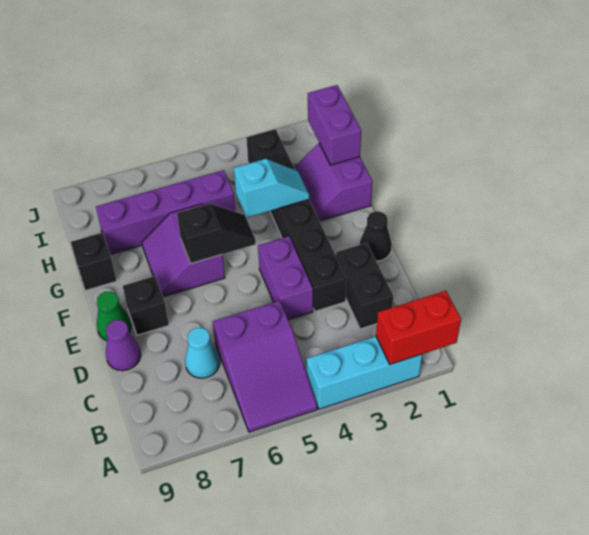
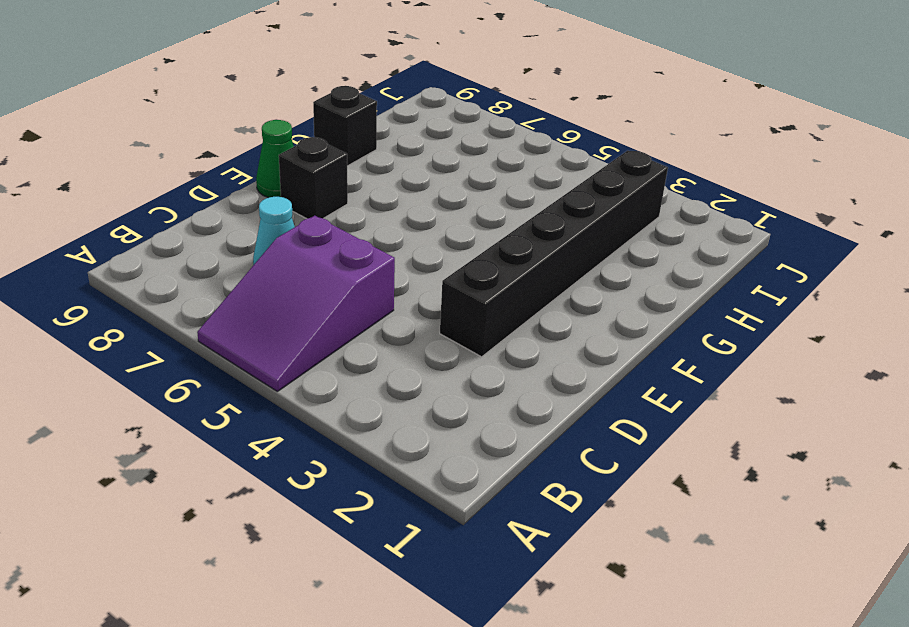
none -> cyan brick A2:A4 level 1
none -> black brick C2:D2 level 1
none -> purple brick D4:E4 level 1

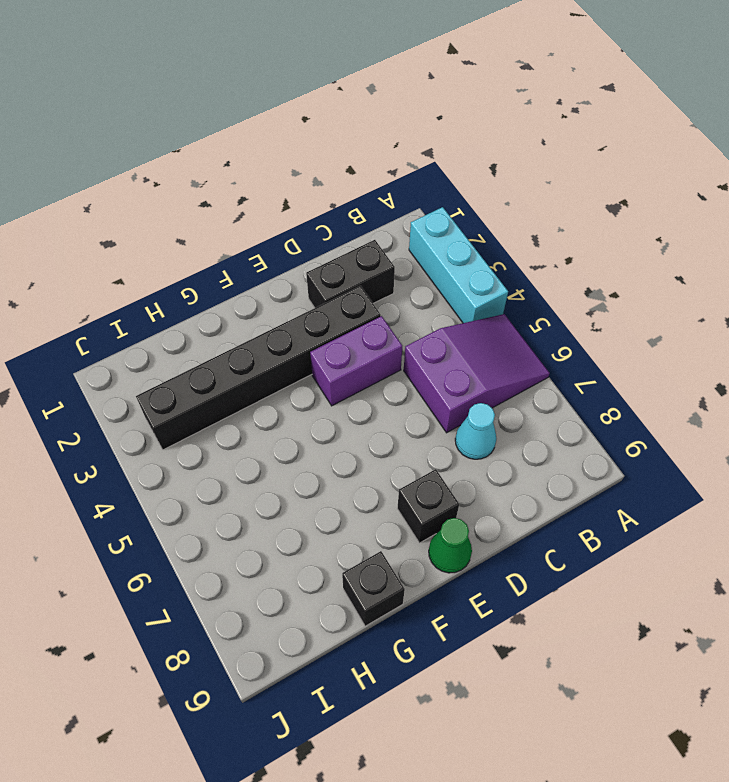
none -> purple cone D9 level 1
none -> black cone E1 level 1
none -> purple slope F6:G7 level 1 top 6

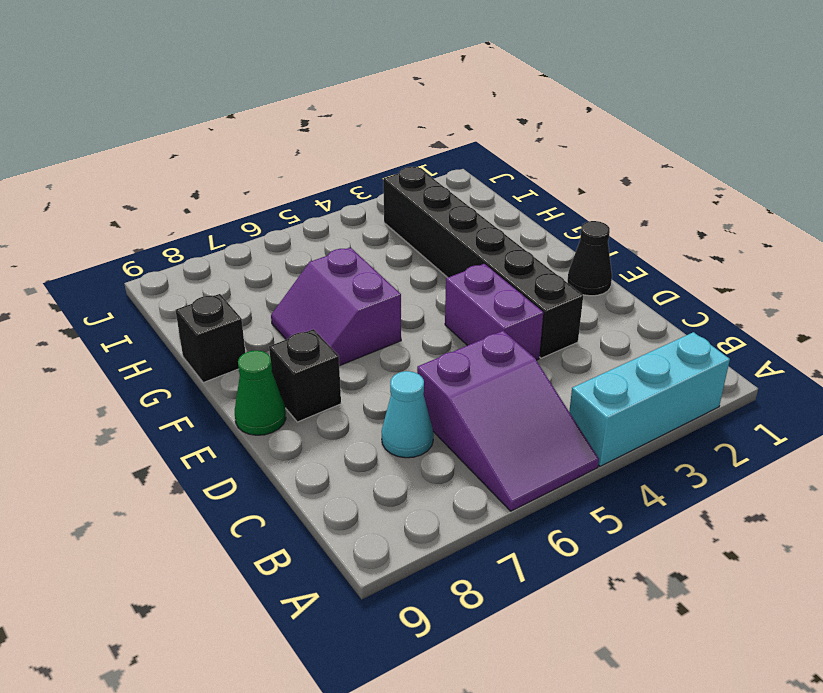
none -> black brick C2:D2 level 1
none -> purple cone D9 level 1
none -> purple slope G1:H2 level 1 top 1

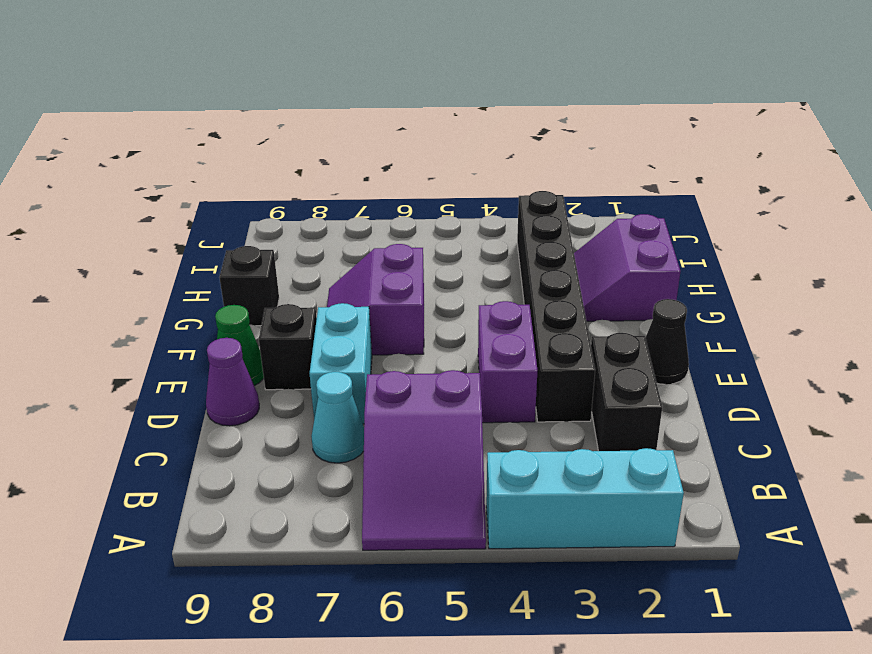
cyan brick D7:E7 level 1 -> none
none -> purple brick H5:H8 level 1
none -> red brick A1:A2 level 2
none -> black slope F5:F6 level 2 top 6

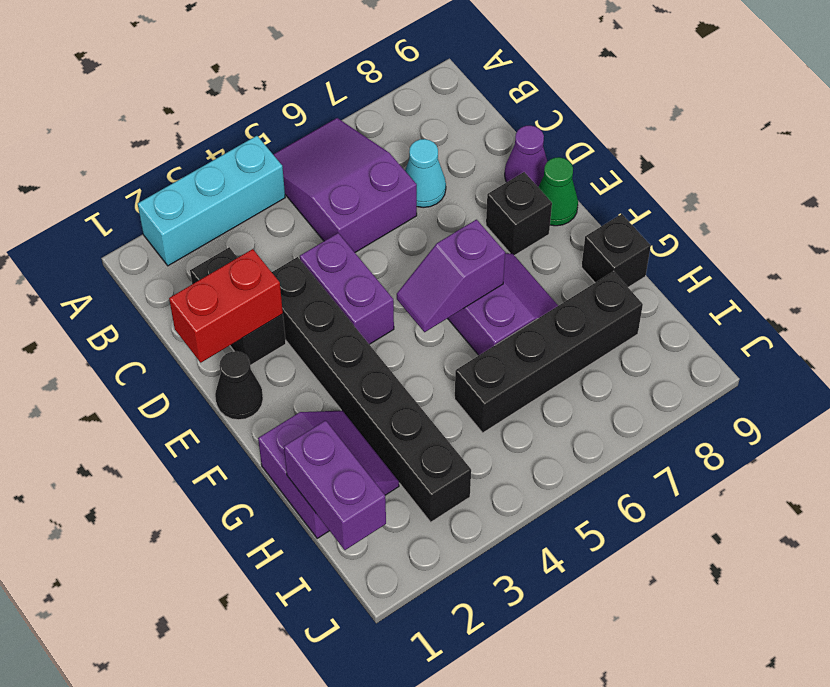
red brick D1:D2 level 2 -> red brick A1:A2 level 2
purple slope F5:F6 level 2 top 6 -> black slope F5:F6 level 2 top 6
black brick H5:H8 level 1 -> purple brick H5:H8 level 1
none -> cyan slope G3:G4 level 2 top 4

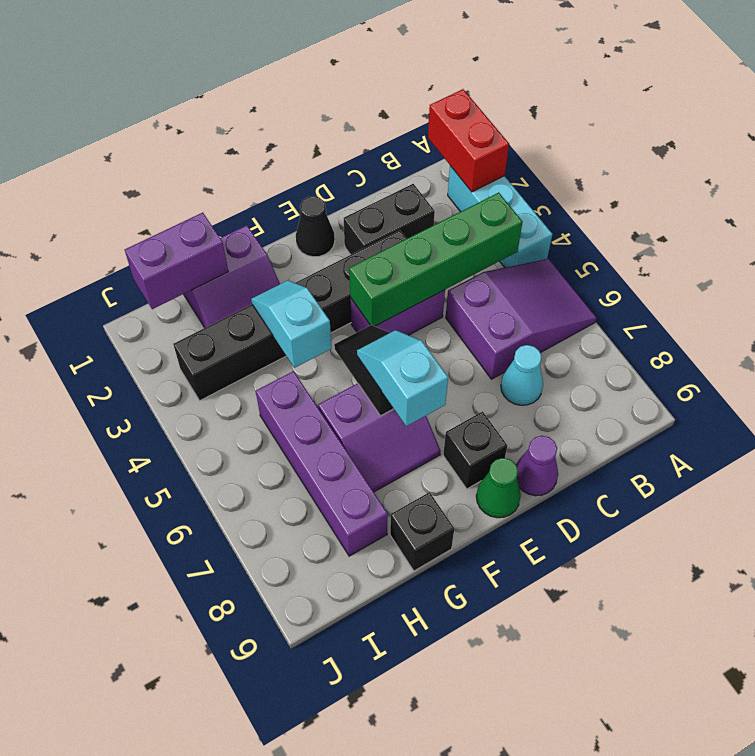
green brick B4:E4 level 2 -> none
cyan slope F6:F7 level 3 top 7 -> none

